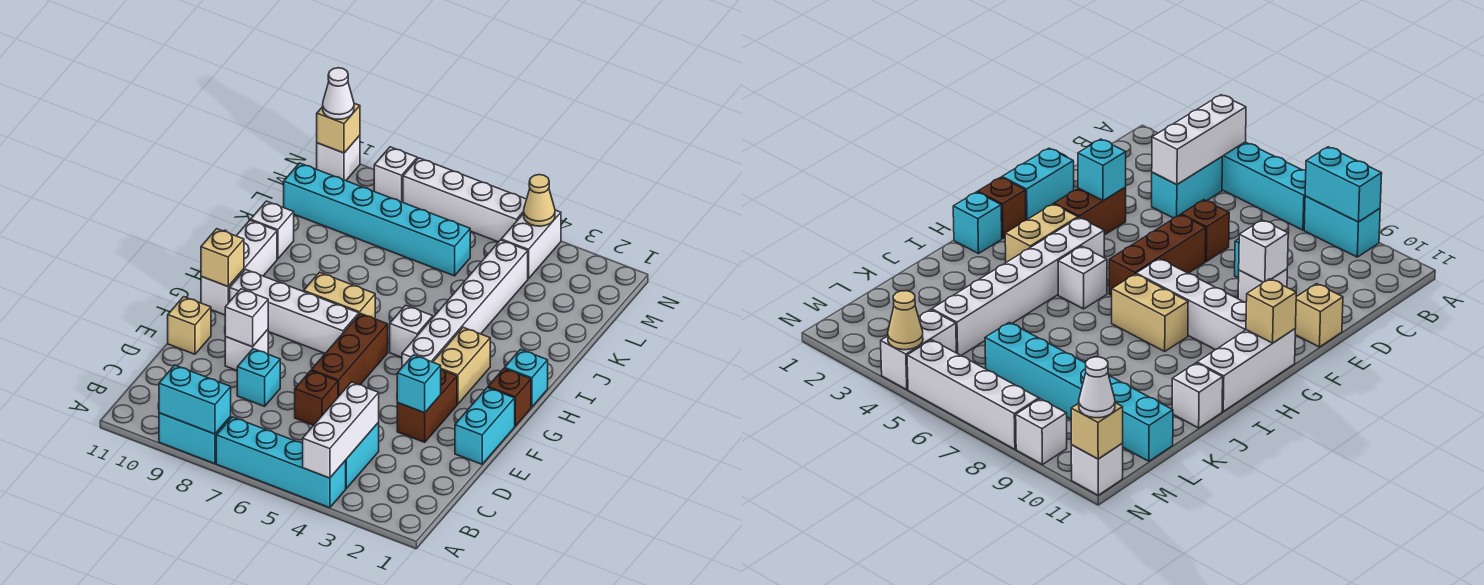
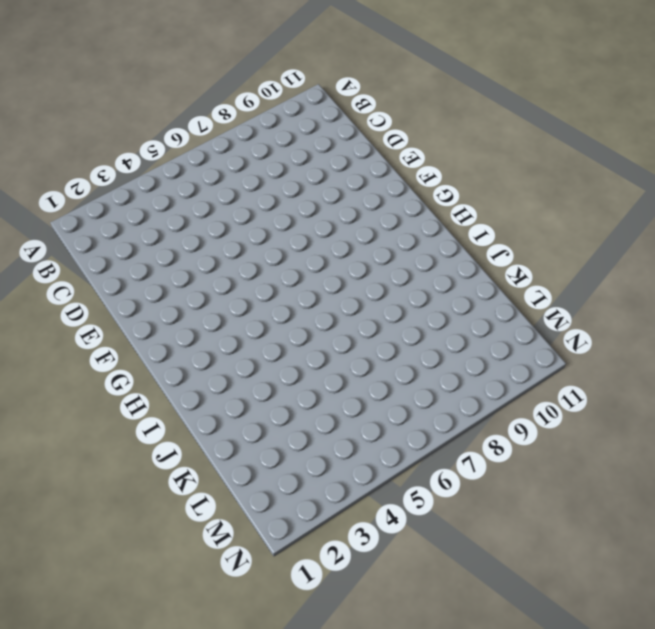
none -> cyan brick A4:A7 level 1
none -> cyan brick A8:A9 level 1
none -> cyan brick B4:C4 level 1
none -> brown brick D6 level 1

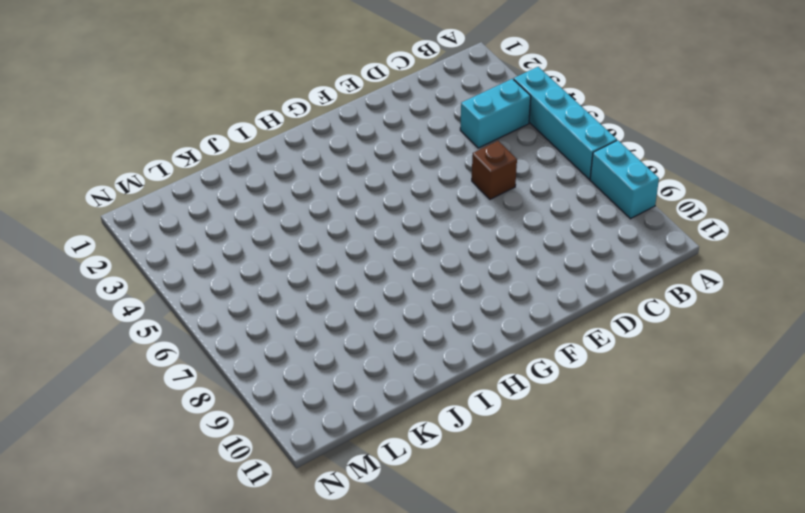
none -> cyan brick D8 level 1
none -> cyan brick E1:F1 level 1
none -> brown brick E3:F3 level 1
none -> brown brick E6:G6 level 1

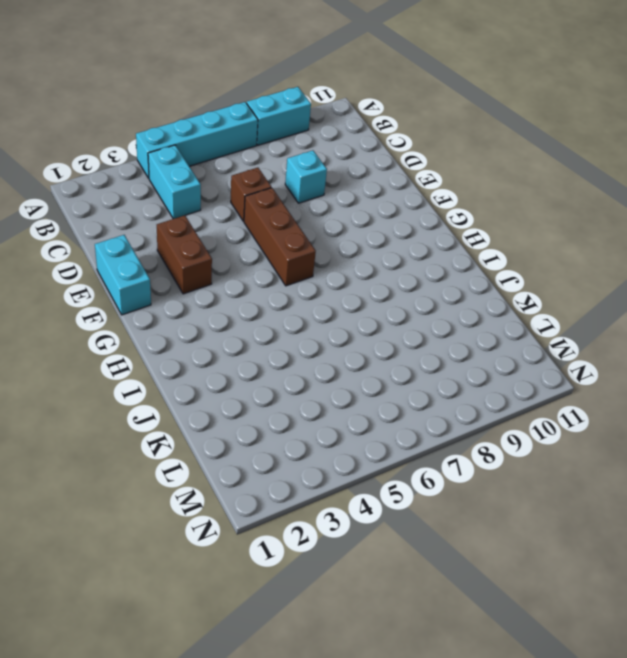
none -> white brick E9 level 1
none -> tan brick E11 level 1
none -> brown brick G1 level 1
none -> tan brick G3:H3 level 1

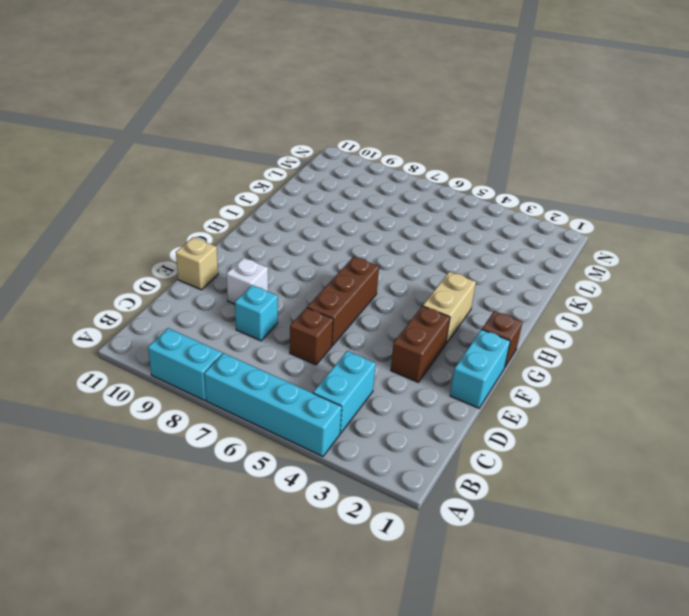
none -> white brick G4:L4 level 1
none -> white brick G7:G10 level 1
none -> white brick G11:I11 level 1
none -> cyan brick H1 level 1

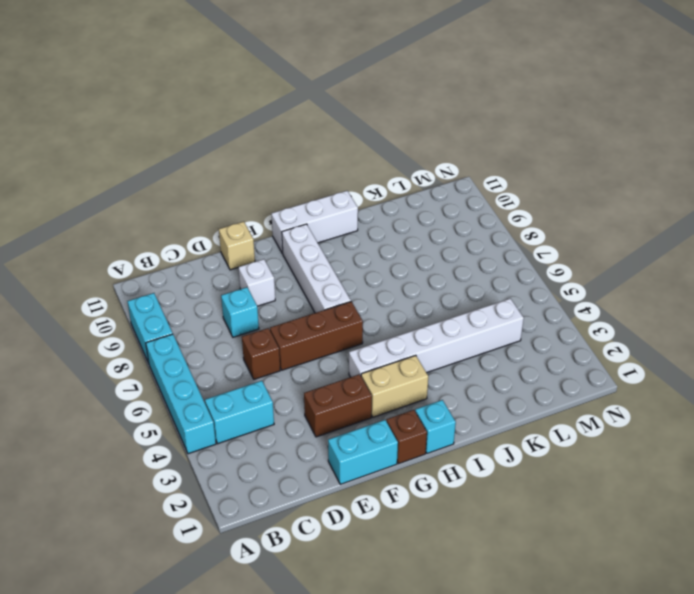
none -> white brick H5 level 1
none -> tan brick H7:H8 level 1
none -> white brick J11 level 1
none -> cyan brick L6:L11 level 1

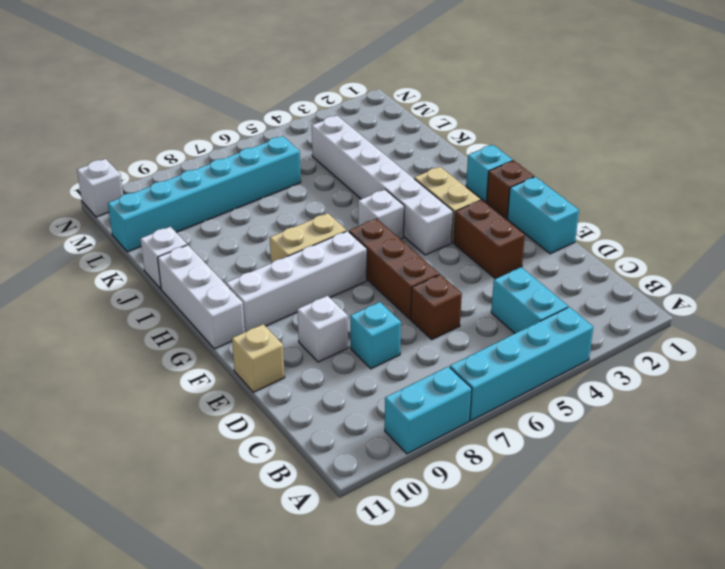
none -> white brick M4:N4 level 1
none -> white brick N5:N8 level 1
none -> white brick N9 level 1
none -> white brick A4:C4 level 2

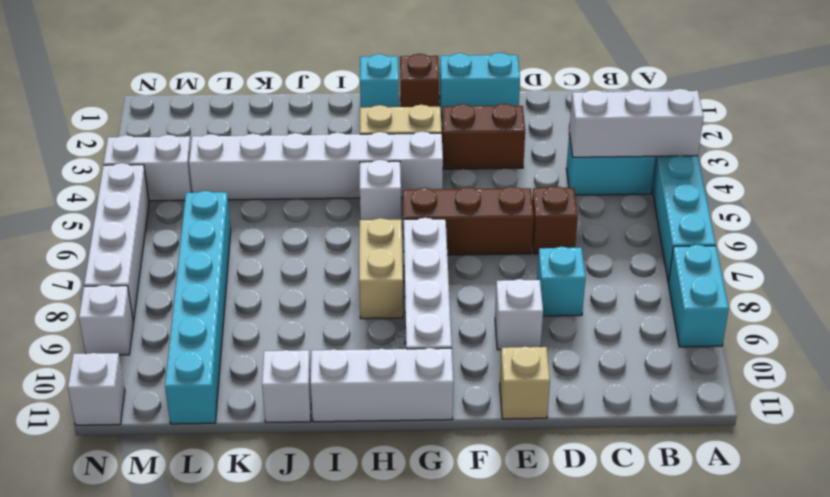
none -> cyan brick A8:A9 level 2
none -> cyan brick E3 level 2
none -> white brick E9 level 2
none -> tan brick G11 level 2

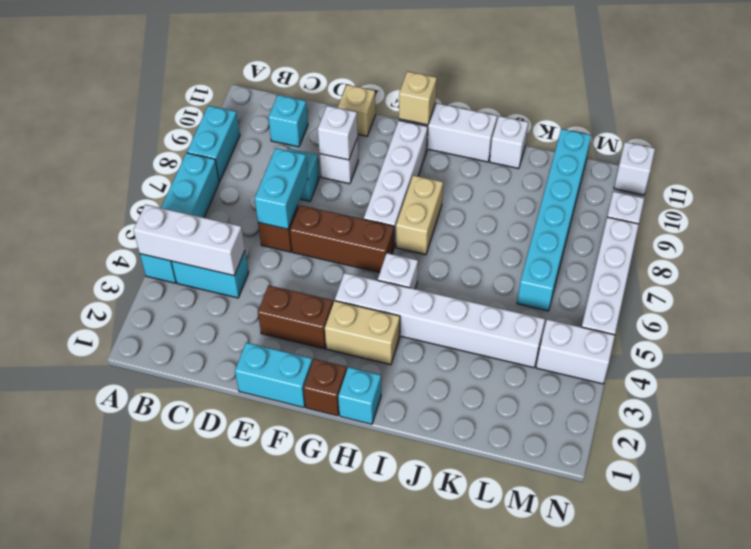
cyan brick C10 level 1 -> cyan brick E3 level 2
cyan brick D6:D7 level 2 -> cyan brick A8:A9 level 2
none -> tan cone N4 level 2
none -> tan brick N11 level 2
none -> white cone N11 level 3

